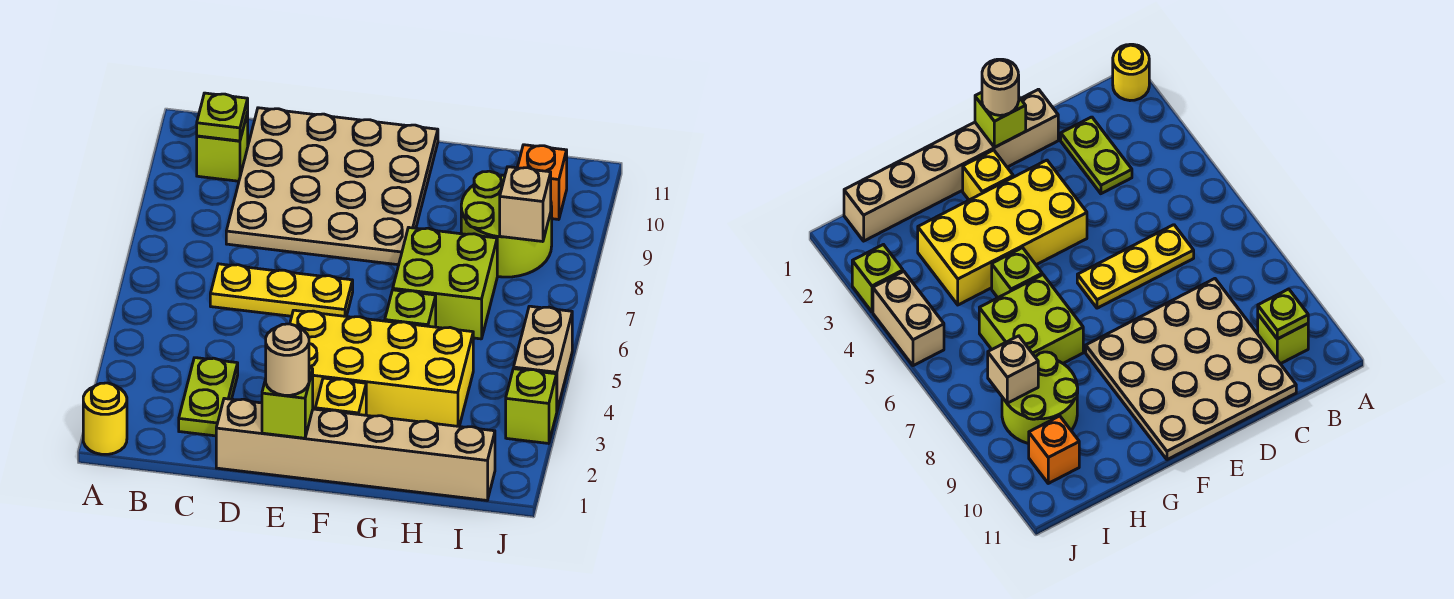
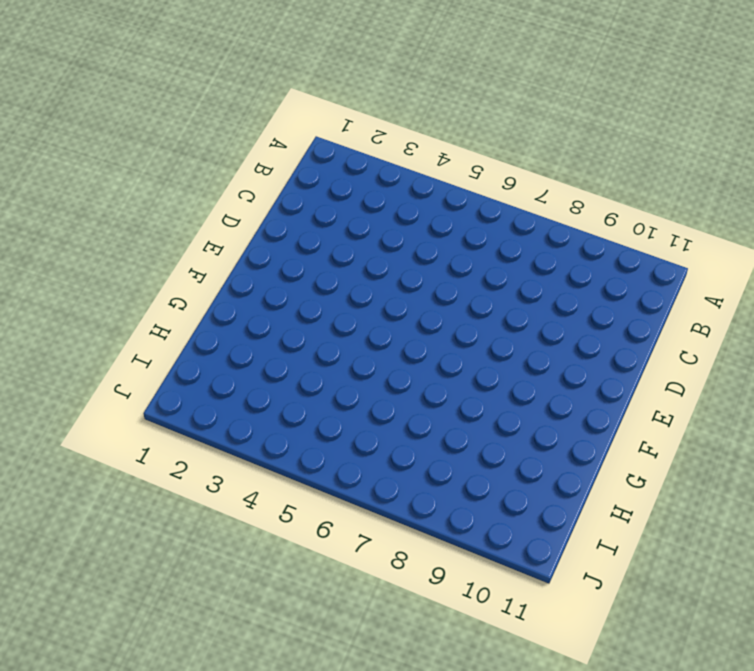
none -> yellow round brick A1 level 1
none -> lime brick B10 level 1
none -> lime plate C2:C3 level 1

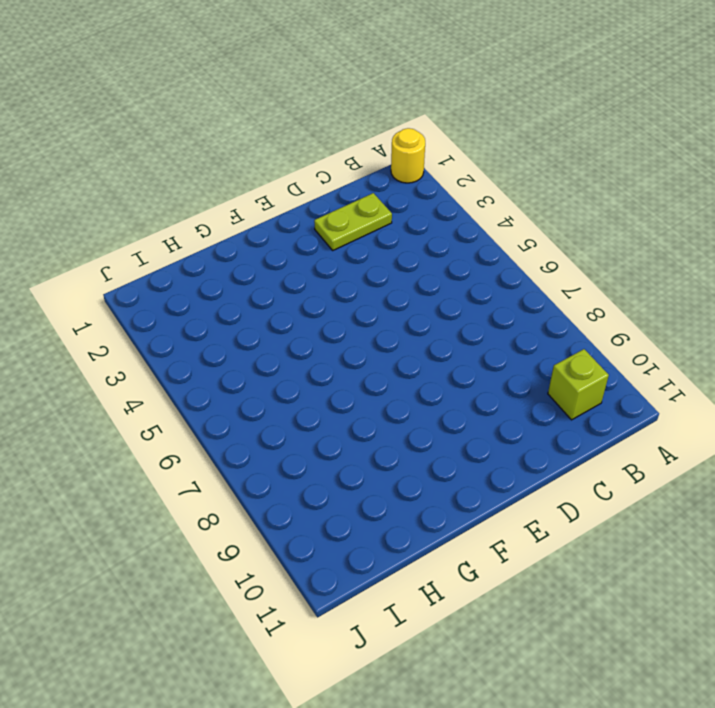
lime plate C2:D2 level 1 -> lime plate C2:C3 level 1
none -> yellow plate C6:E6 level 1
none -> tan plate C8:F11 level 1
none -> tan brick D1:I1 level 1

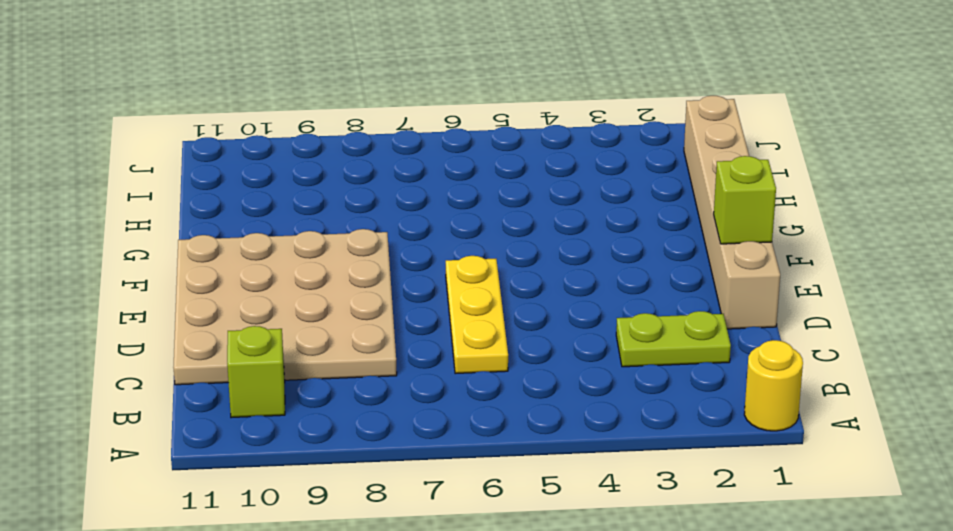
none -> yellow brick E3:H4 level 1
none -> yellow brick F2 level 1
none -> lime brick G5 level 1

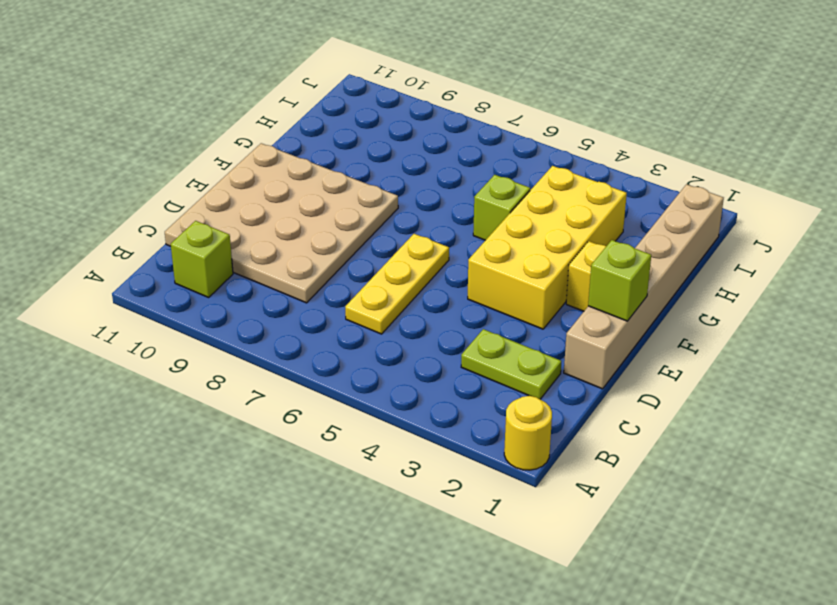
none -> lime brick G6:H7 level 1
none -> lime round brick H8:I9 level 1
none -> orange brick I10 level 1

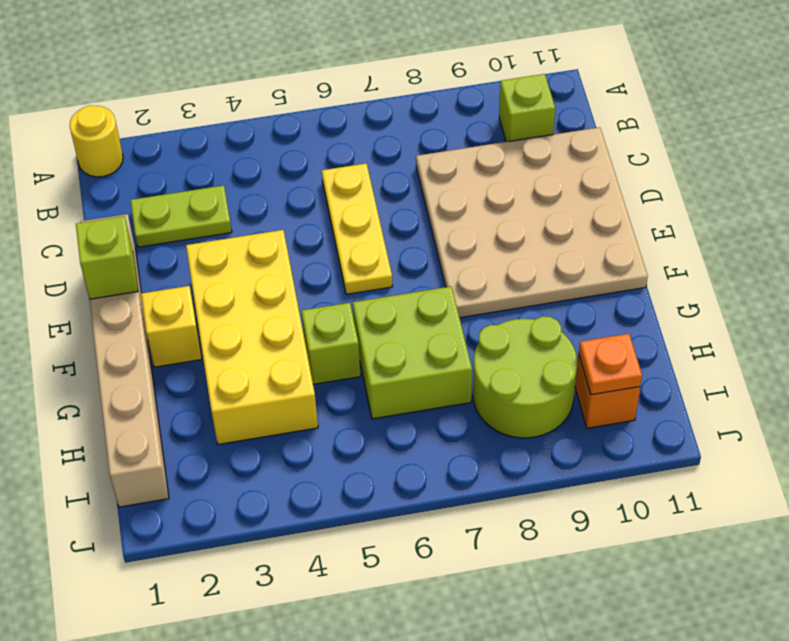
orange plate I10 level 2 -> none
none -> lime brick J3 level 1
none -> tan brick J4:J5 level 1
none -> lime plate B10 level 2

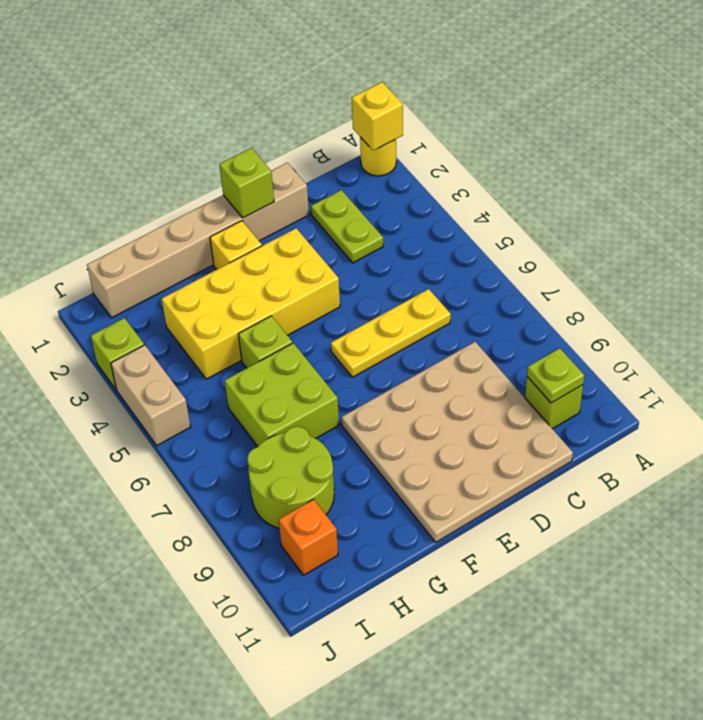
yellow brick A1 level 2 -> none
none -> tan brick I8 level 2
none -> tan round brick E1 level 3

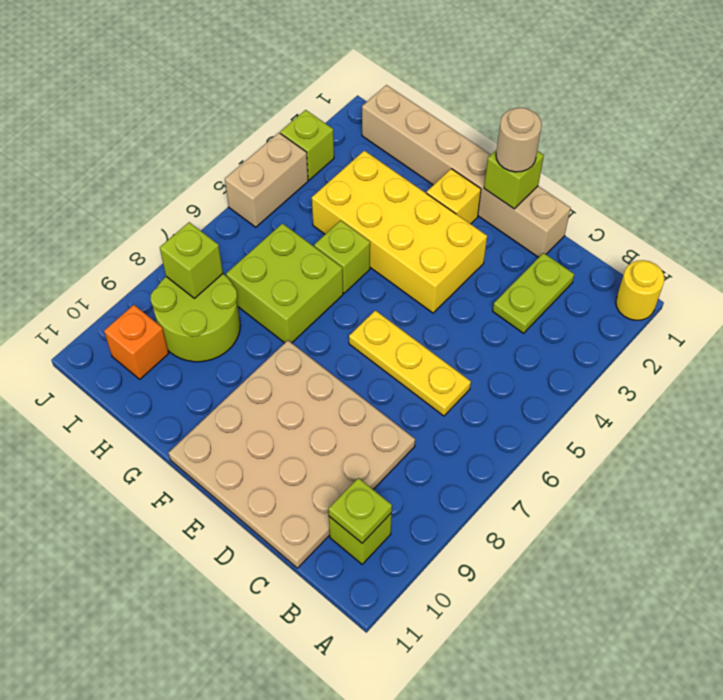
lime brick I8 level 2 -> tan brick I8 level 2

